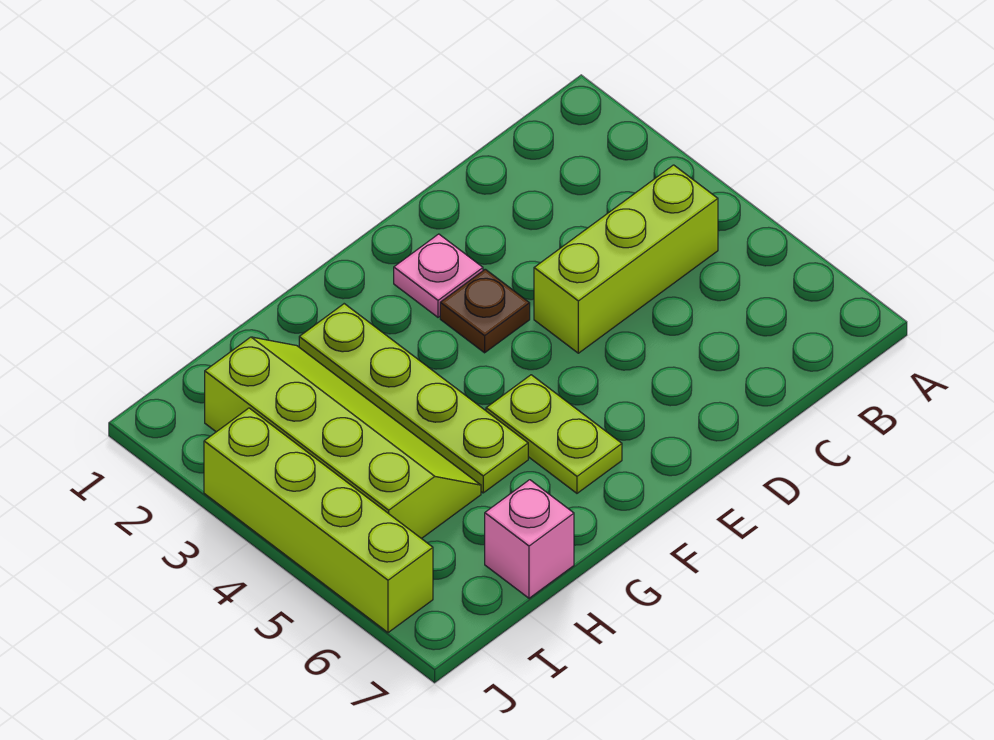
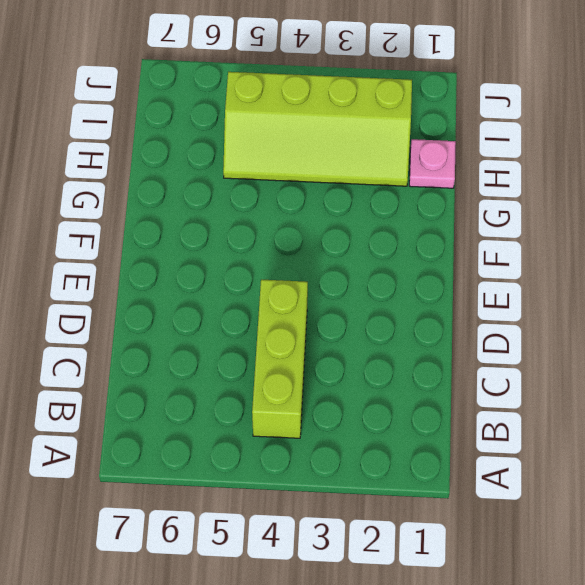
pink plate H1 level 1 -> pink plate E2 level 1
none -> brown plate E3 level 1
none -> lime plate F5:F6 level 1

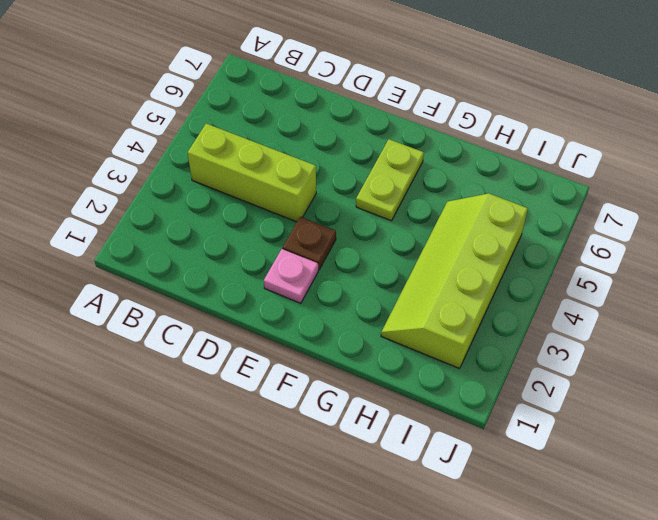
none -> lime plate G2:G5 level 1
none -> pink brick H7 level 1

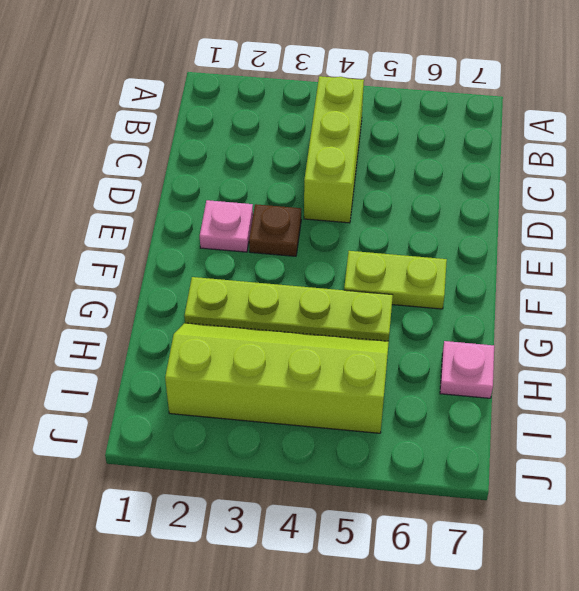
pink plate H7 level 1 -> pink brick H7 level 1
none -> lime brick J3:J6 level 1

